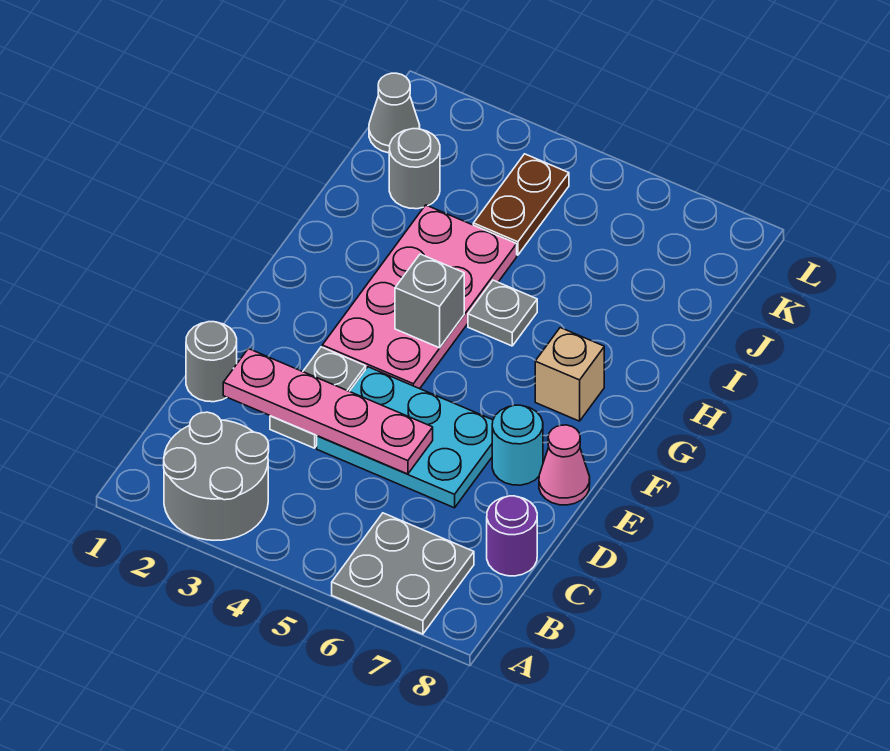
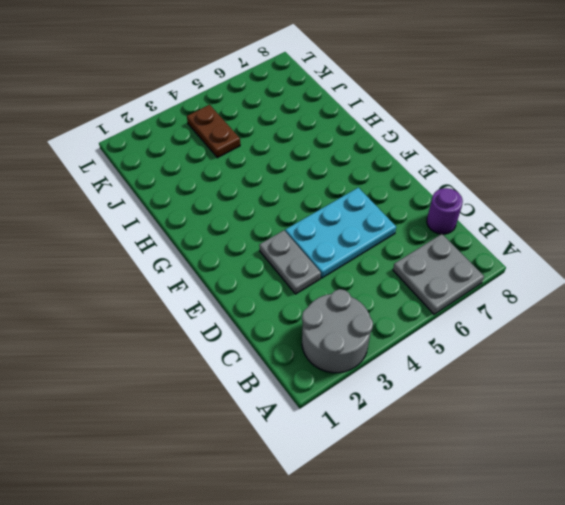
none -> grey round brick D1 level 1
none -> cyan round brick E7 level 1
none -> pink cone E8 level 1

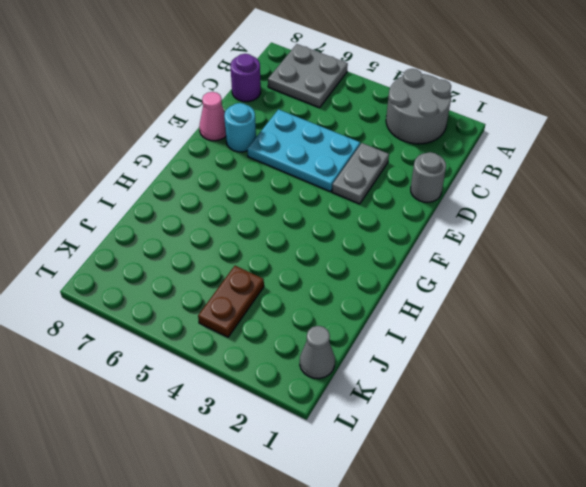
none -> pink plate F3:I4 level 1
none -> tan brick G7 level 1
none -> grey plate H5 level 1

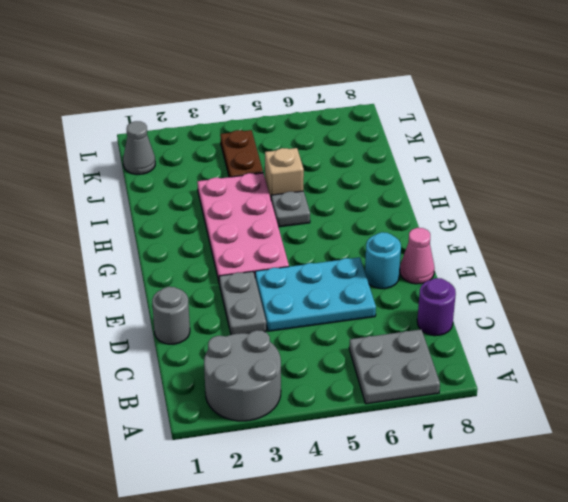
tan brick I5 level 1 -> tan brick G7 level 1
none -> grey round brick J2 level 1
none -> pink plate D2:D5 level 2
none -> grey brick G4 level 2

